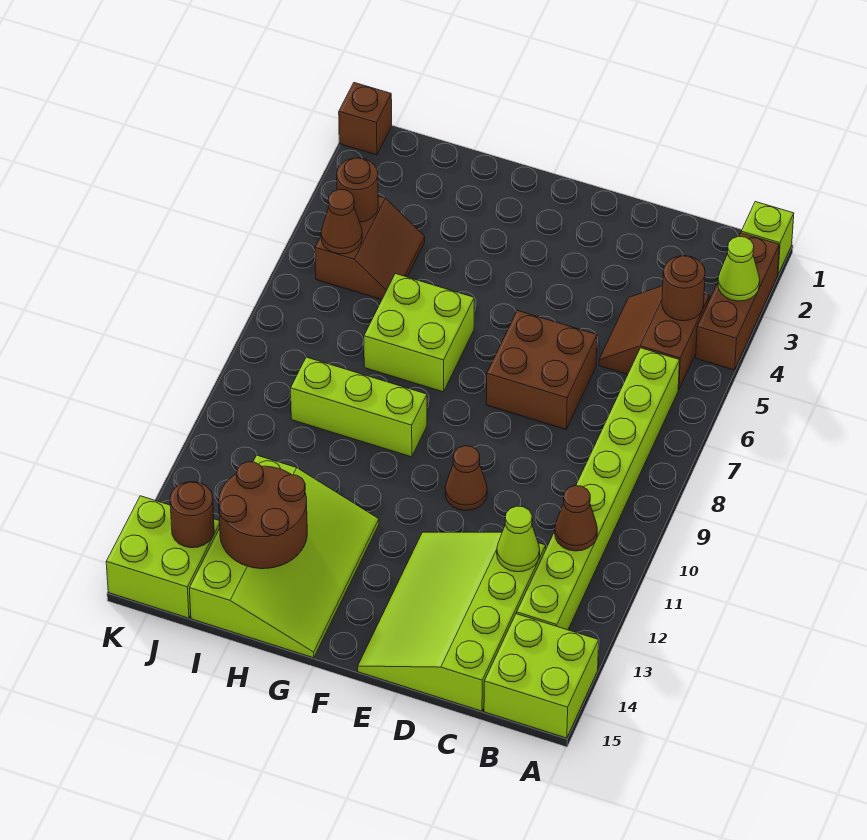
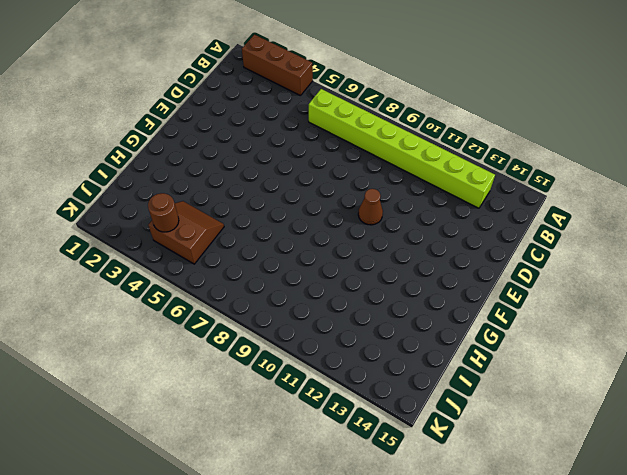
none -> lime brick A1 level 1
none -> lime brick A14:B15 level 1
none -> brown slope B4:C5 level 1 top B

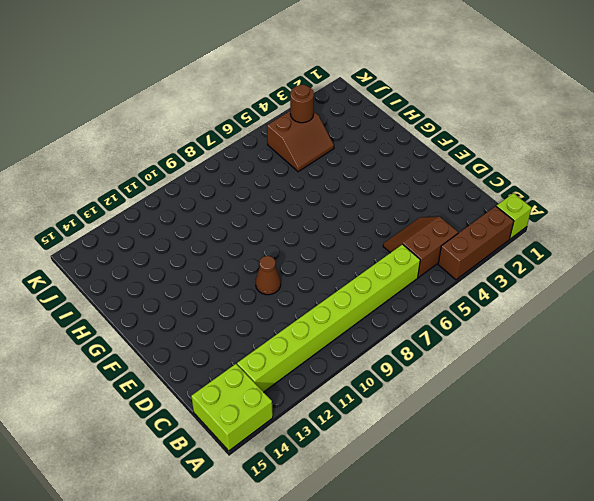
none -> lime slope C12:E15 level 1 top C
none -> brown brick D6:E7 level 1
none -> lime brick G6:H7 level 1

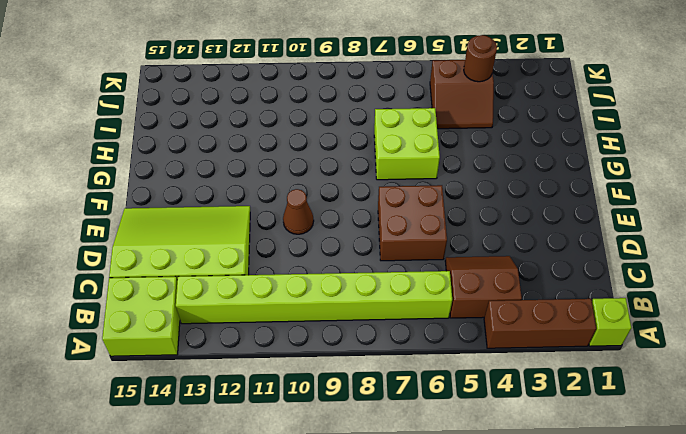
none -> lime brick G9:I9 level 1
none -> lime slope G12:I15 level 1 top I
none -> lime brick J14:K15 level 1

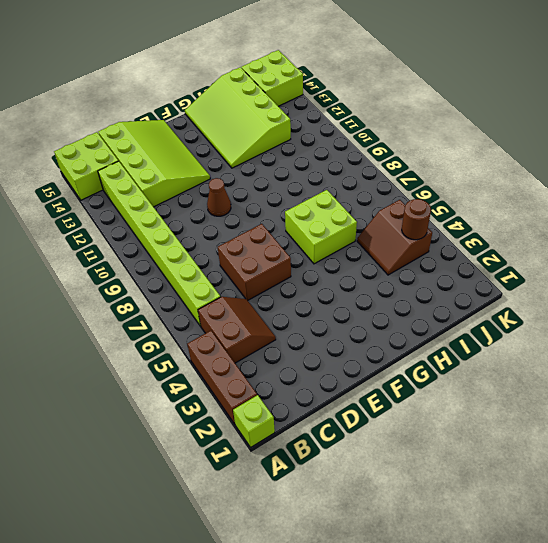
none -> lime brick G9:I9 level 1
none -> brown brick K1 level 1
none -> lime cone A3 level 2

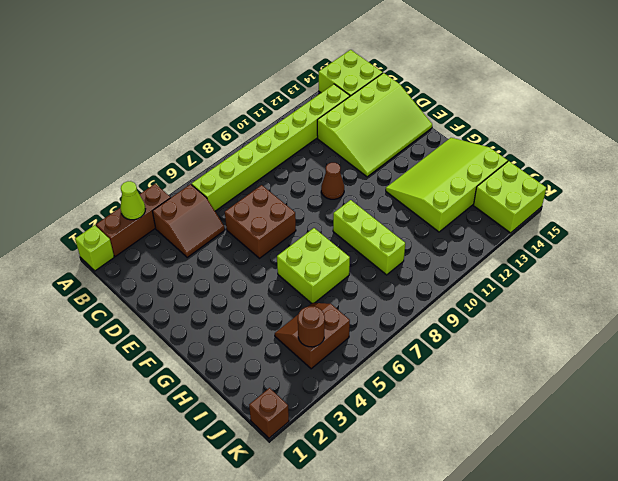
none -> brown round brick B4 level 2
none -> brown cone B11 level 2
none -> lime cone C12 level 2

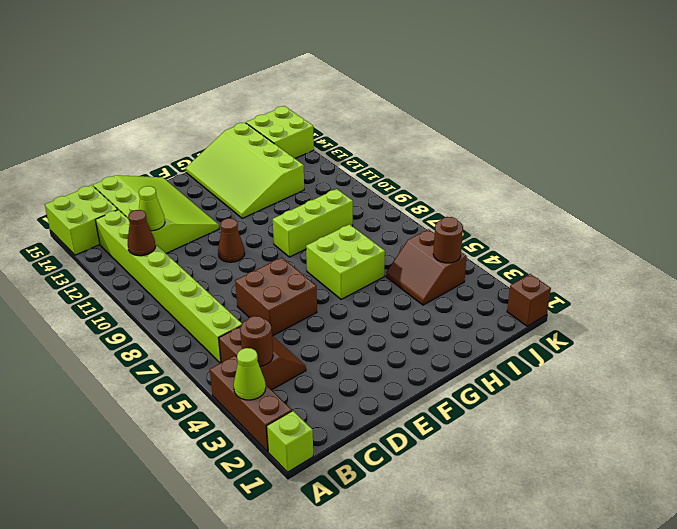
none -> brown round brick H13:I14 level 2
none -> brown cone J5 level 2
none -> brown round brick J14 level 2

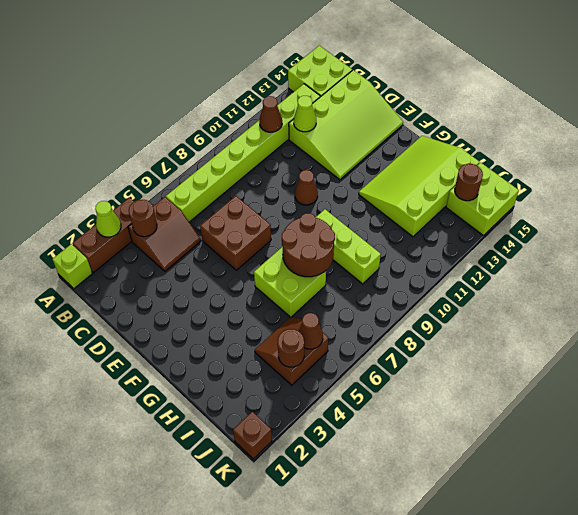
brown round brick G7:H8 level 2 -> brown round brick H13:I14 level 2

